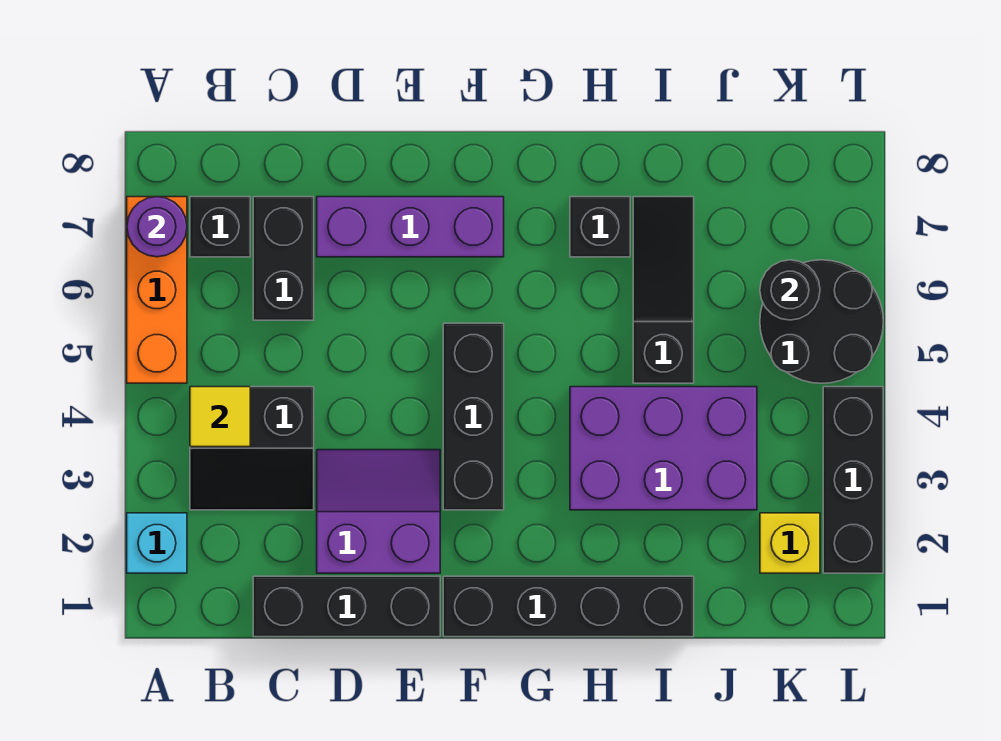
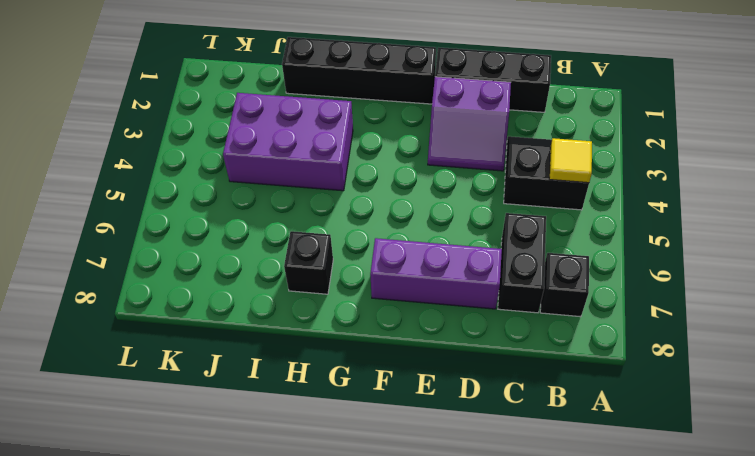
none -> cyan brick A2 level 1
none -> orange brick A5:A7 level 1
none -> black brick F3:F5 level 1

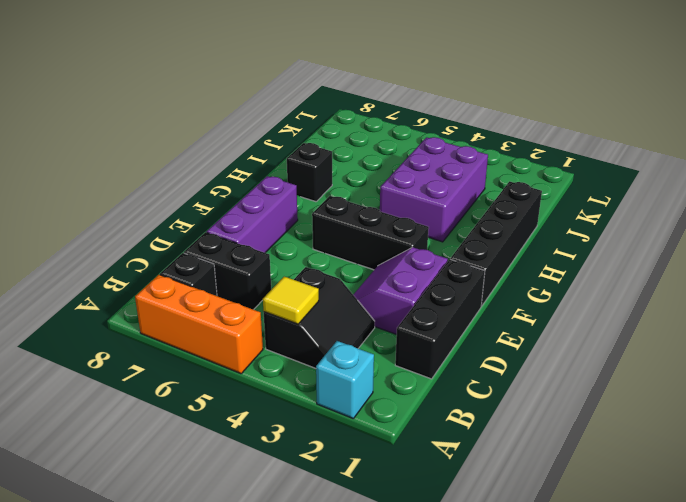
none -> black slope I5:I7 level 1 top 5
none -> yellow brick K2 level 1
none -> black round brick K5:L6 level 1

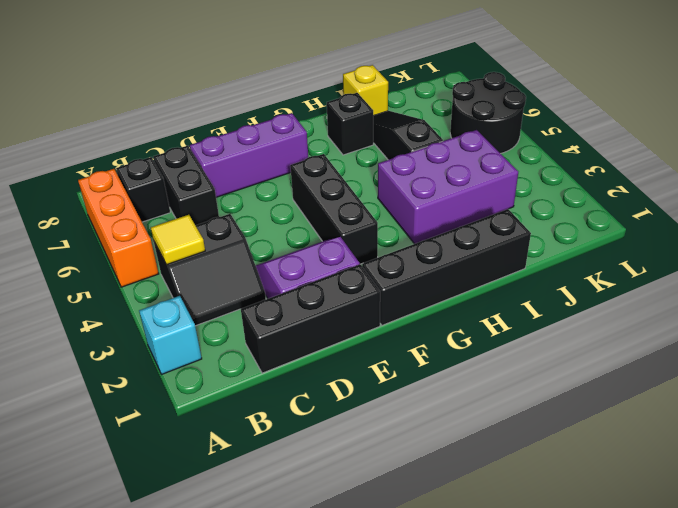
yellow brick I8 level 1 -> yellow brick K2 level 1
none -> black brick L2:L4 level 1
none -> purple round brick A7 level 2
none -> black round brick K6 level 2

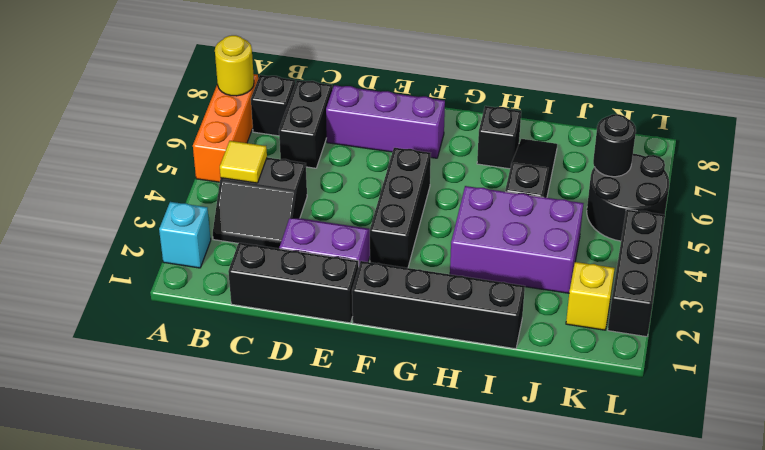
yellow round brick A7 level 2 -> purple round brick A7 level 2

